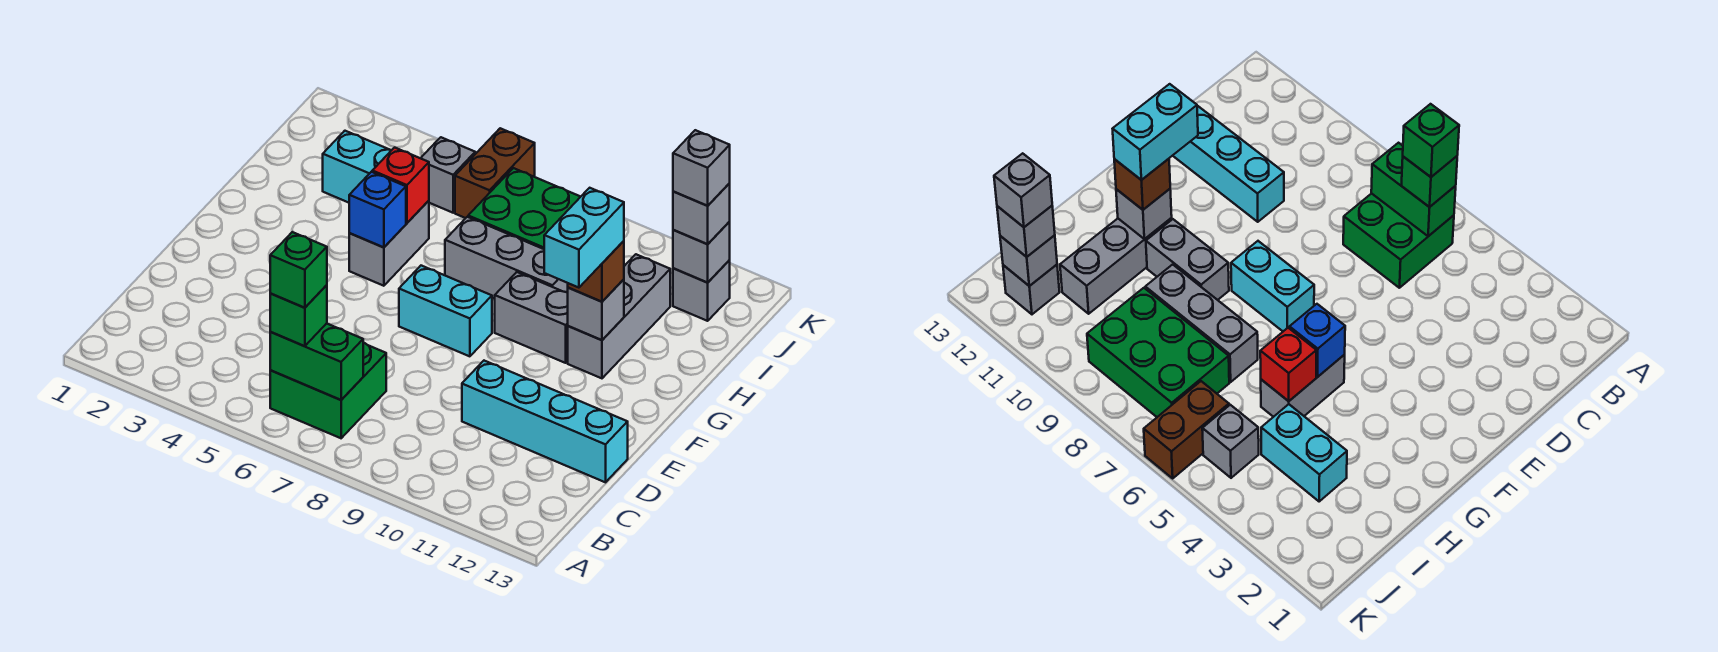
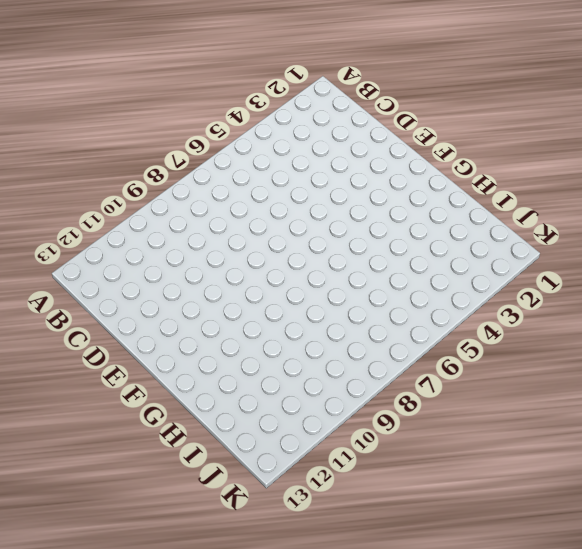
none -> green brick B6:C7 level 1
none -> cyan brick D10:D13 level 1
none -> cyan brick F7:F8 level 1

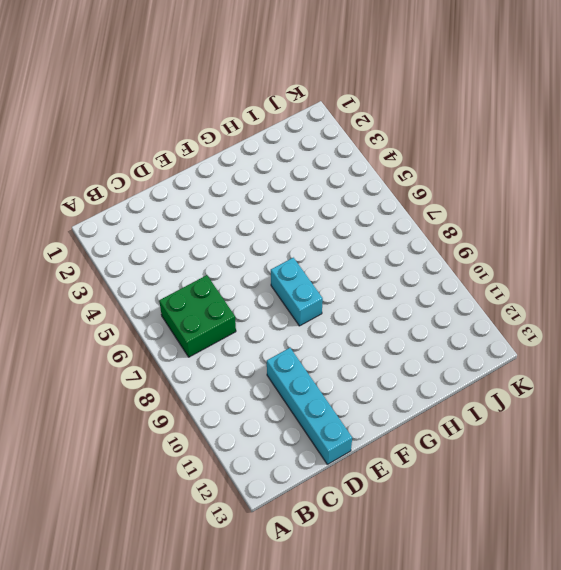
none -> grey brick G5:H5 level 1
none -> grey brick G9:G10 level 1
none -> grey brick G11:I11 level 1

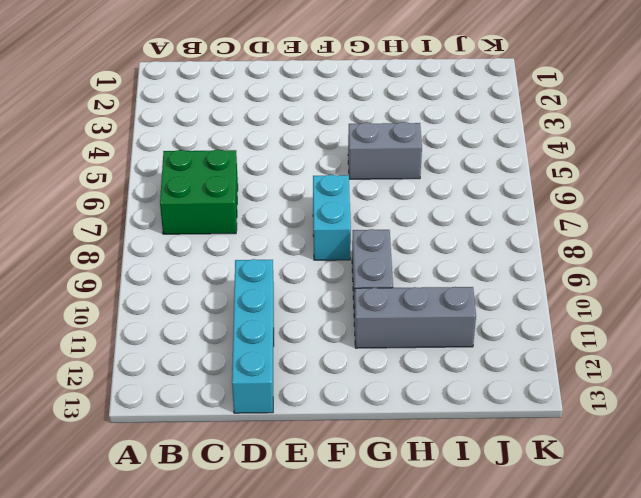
none -> grey brick H7:H9 level 1
none -> cyan brick I3:I4 level 1
none -> green brick I7:J9 level 1

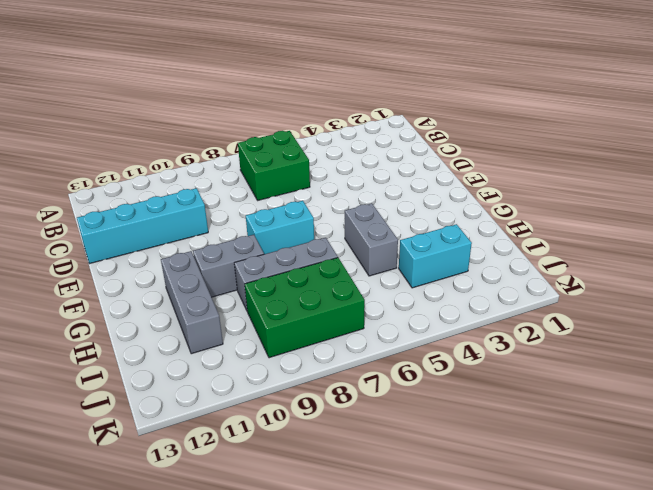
none -> grey brick J5 level 1
none -> brown brick J6:K6 level 1
none -> grey brick J12 level 1

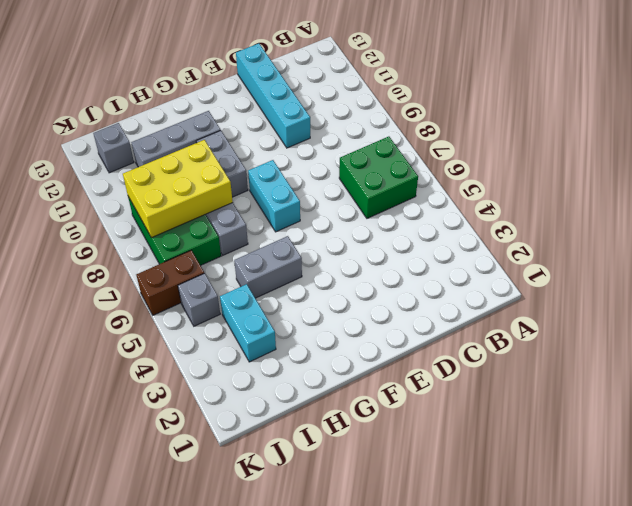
yellow brick H8:J9 level 2 -> none
none -> green brick B6:B7 level 2
none -> blue brick G5 level 2
none -> grey brick G11 level 2

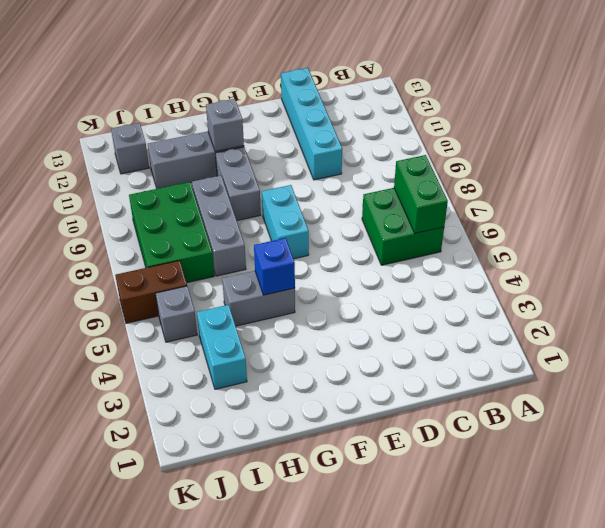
none -> red brick H5 level 2
none -> grey brick J12 level 2
none -> green brick B6 level 3

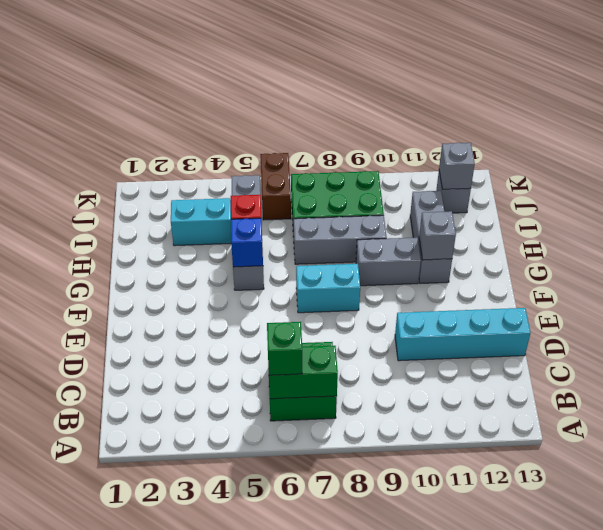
none -> brown brick G11 level 3
none -> grey brick J12 level 3
none -> green brick B6 level 4

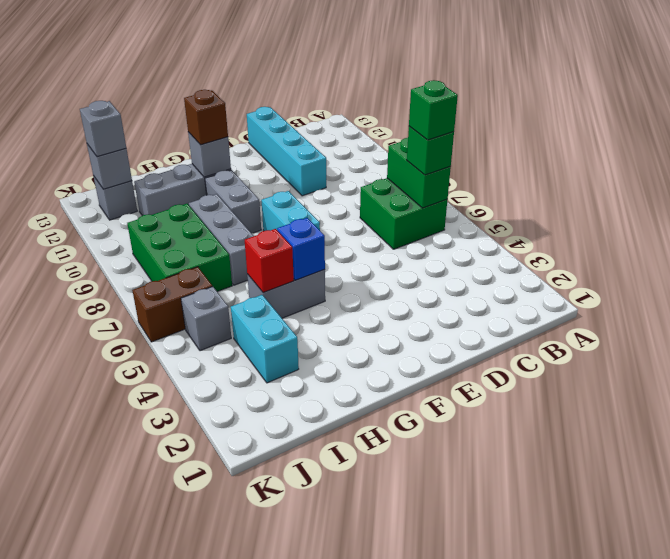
none -> cyan brick F11:G11 level 4
none -> grey brick J12 level 4

